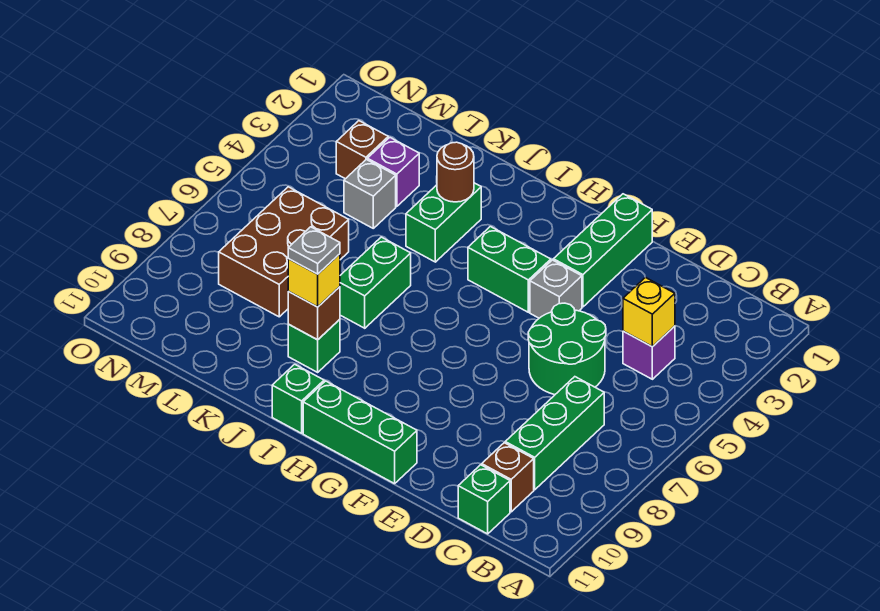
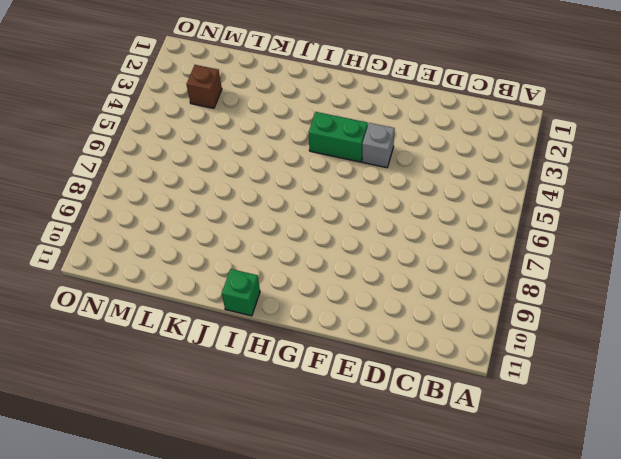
none -> purple brick C4 level 1
none -> green brick C7:C9 level 1
none -> brown brick C10 level 1

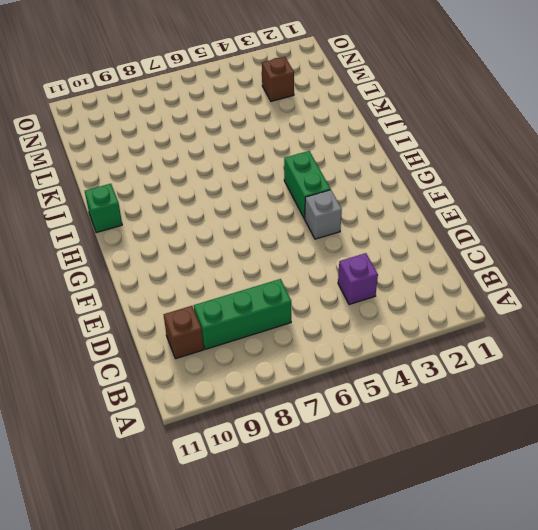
none -> green brick C11 level 1
none -> green round brick D5:E6 level 1
none -> green brick F1:F3 level 1

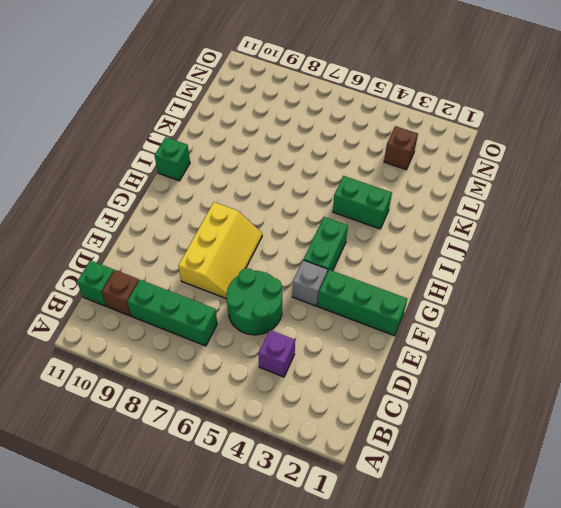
yellow slope E7:G8 level 1 top 8 -> none
none -> green brick F11:H11 level 1
none -> green brick J6:J7 level 1
none -> green brick J9 level 1

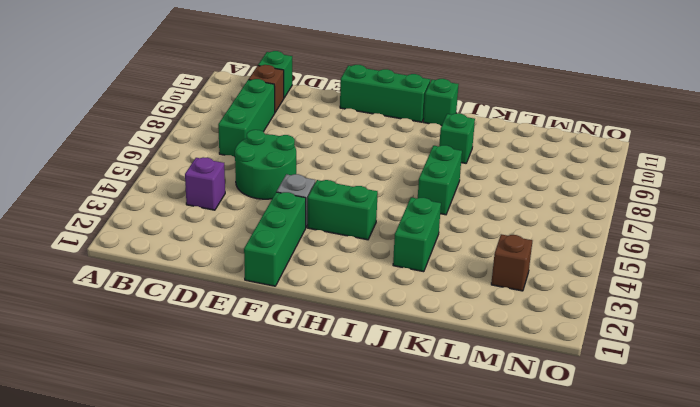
none -> purple brick L3 level 1
none -> grey brick L4 level 1
none -> brown brick L6:M8 level 1

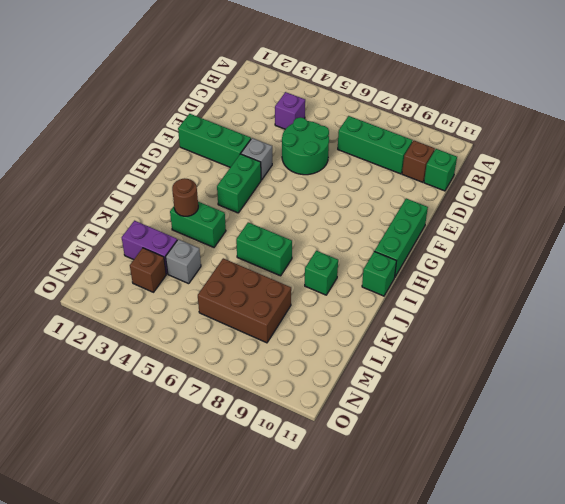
purple brick L2:L3 level 1 -> purple brick L3 level 1
none -> yellow brick C4 level 2
none -> brown brick J9 level 2
none -> yellow brick J9 level 3

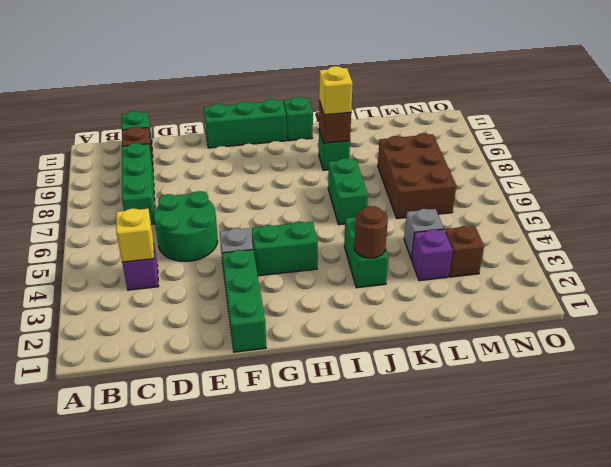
none -> grey plate J9 level 4

